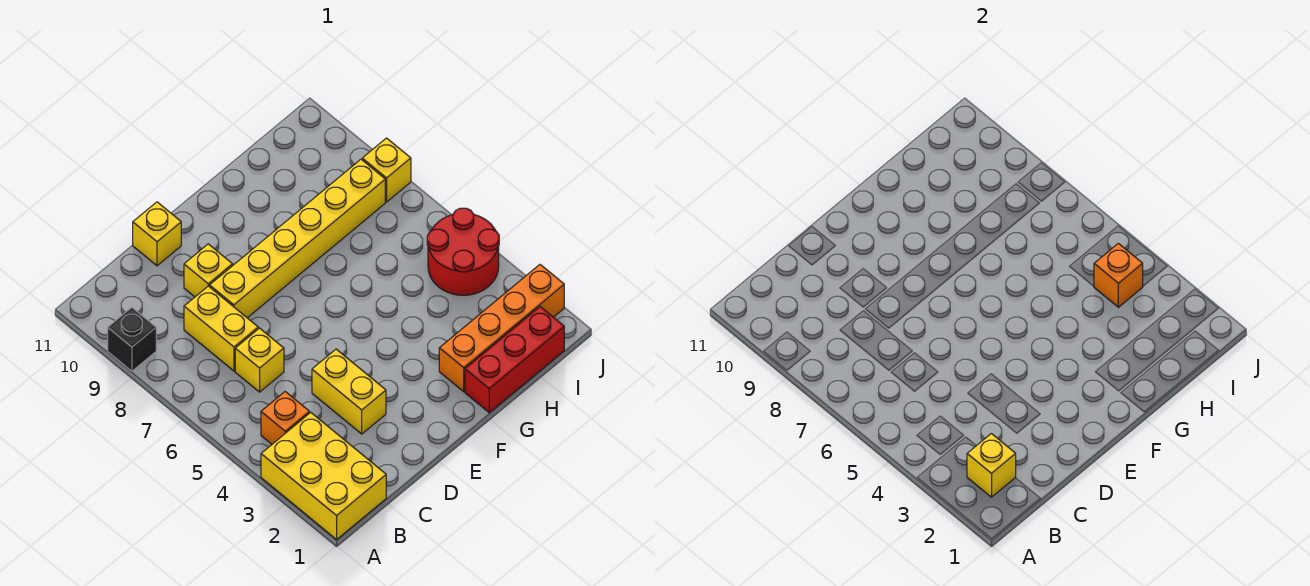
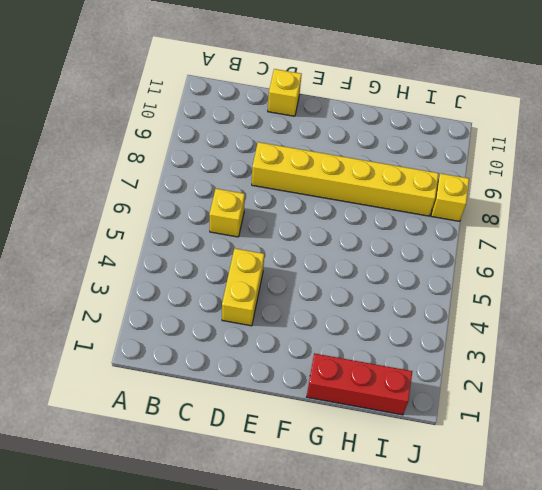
none -> yellow brick A1:B3 level 1
none -> black brick A9 level 1
none -> orange brick B4 level 1

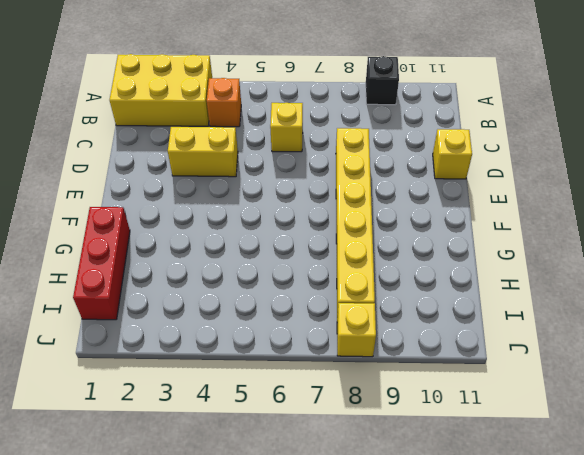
none -> yellow brick C7:C8 level 1
none -> yellow brick D9 level 1
none -> orange brick G2:J2 level 1

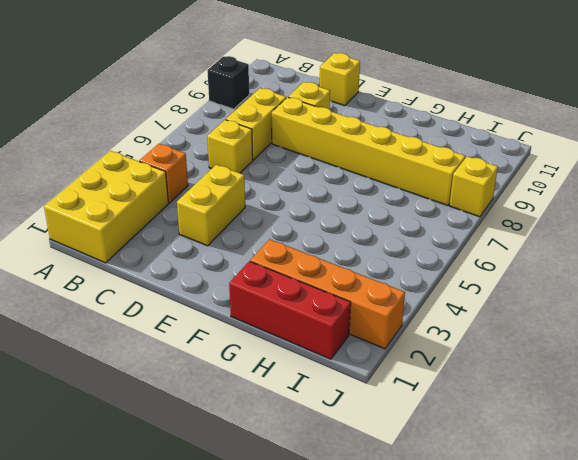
none -> red round brick I4:J5 level 1
none -> yellow brick B2 level 2
none -> orange brick I4 level 2

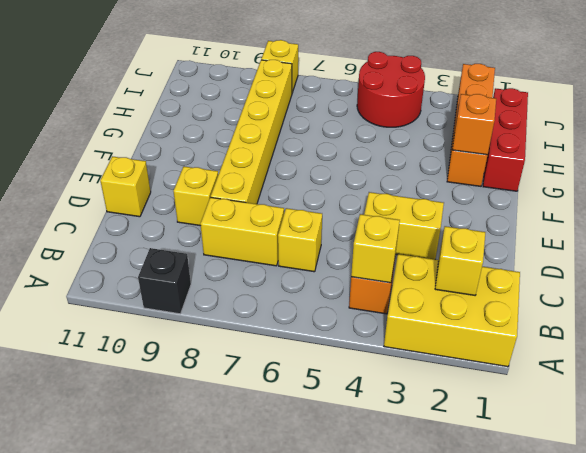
yellow brick B4 level 2 -> none
orange brick G2 level 2 -> orange brick I4 level 2

